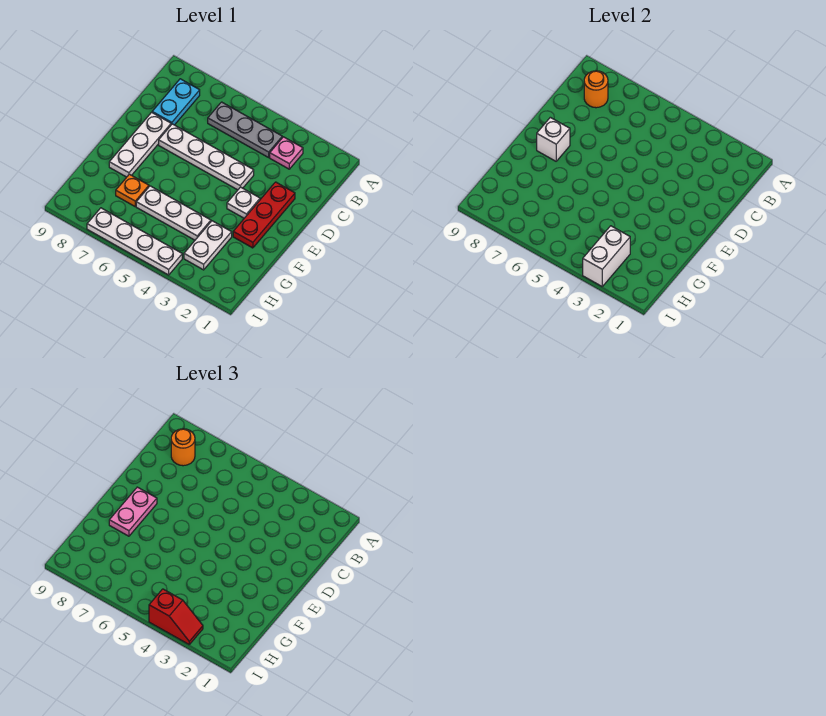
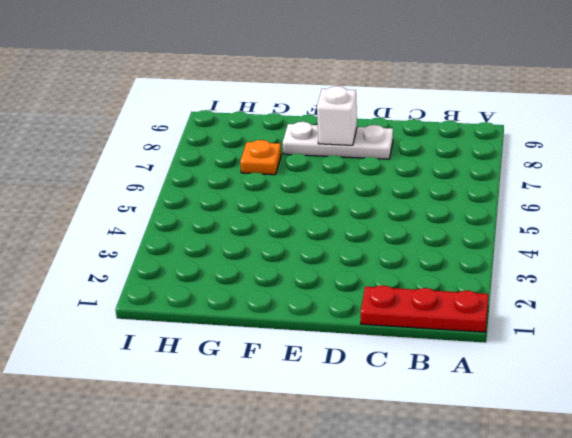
red plate A1:C1 level 1 -> red plate D2:F2 level 1
none -> pink plate B3 level 1
none -> grey plate B4:B6 level 1
none -> cyan plate B8:C8 level 1

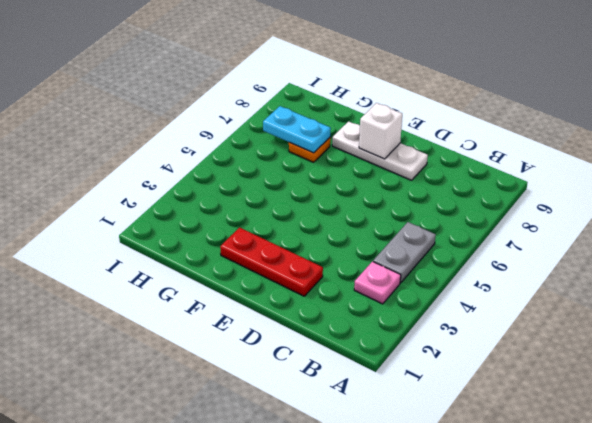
grey plate B4:B5 level 1 -> grey plate B4:B6 level 1
cyan plate G7:H7 level 2 -> cyan plate B8:C8 level 1
none -> white plate D4:D7 level 1
none -> white plate E3 level 1
none -> white plate G3:H3 level 1

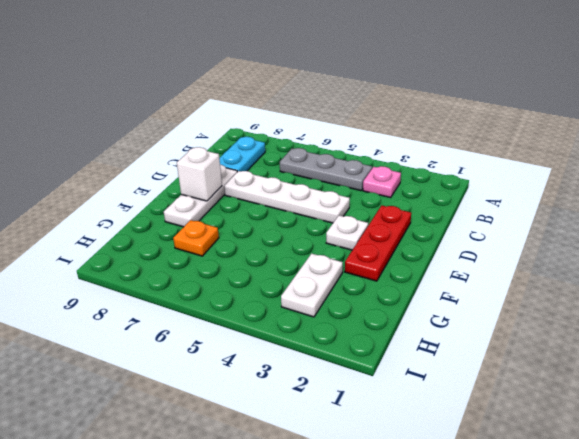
none -> white plate G4:G6 level 1
none -> white plate I4:I7 level 1
none -> orange round brick B8 level 2

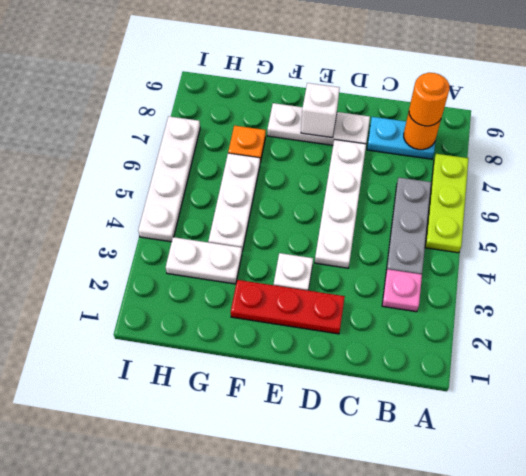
lime plate A5:A7 level 1 -> none
none -> white brick H3:I3 level 2
none -> pink plate E8:F8 level 3
none -> red slope I3:I4 level 3 top 4

